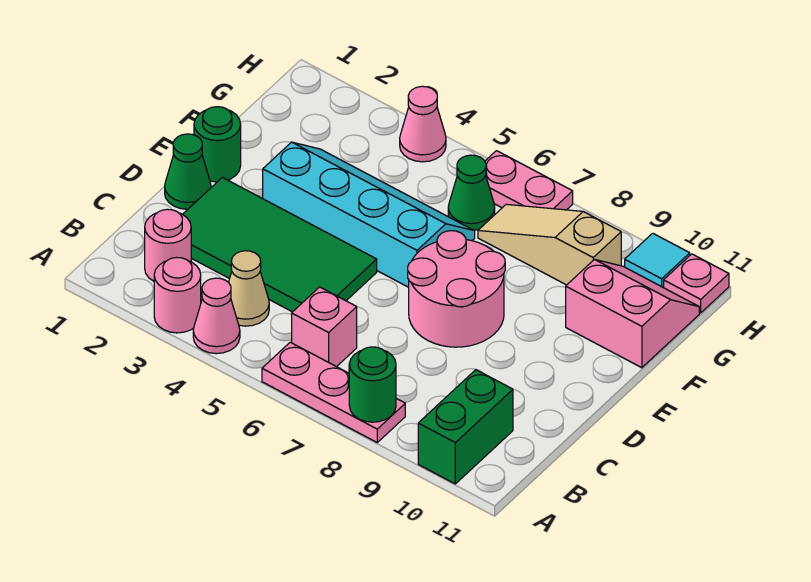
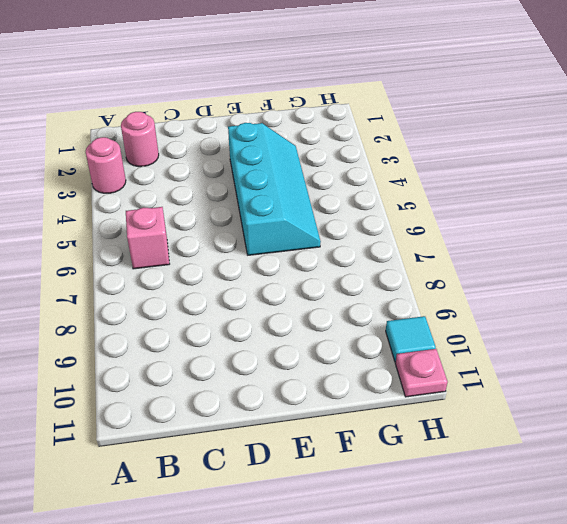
none -> pink cone A4 level 1
none -> pink plate A6:A8 level 1
none -> green brick A10:B10 level 1

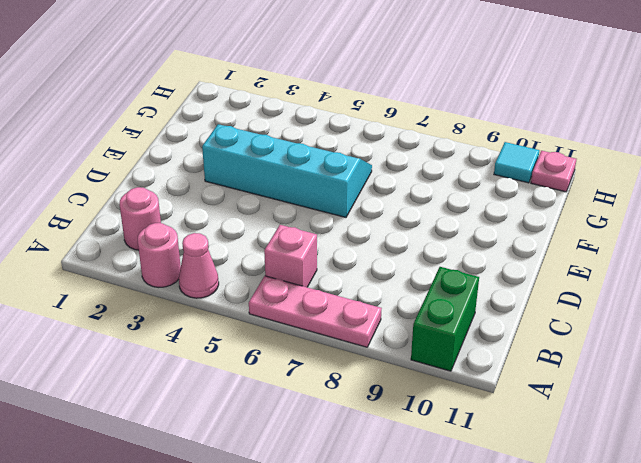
none -> tan cone B4 level 1
none -> green tile C2:D5 level 1
none -> green cone D1 level 1

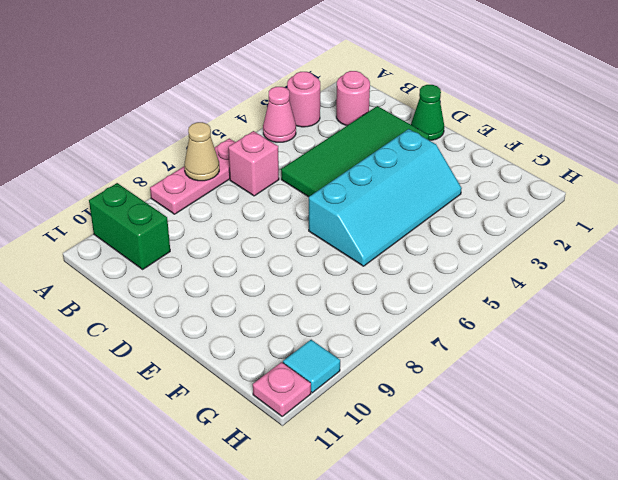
tan cone A7 level 2 -> tan cone B4 level 1
none -> pink round brick D7:E8 level 1
none -> green round brick E1 level 1
none -> pink slope F10:G11 level 1 top F

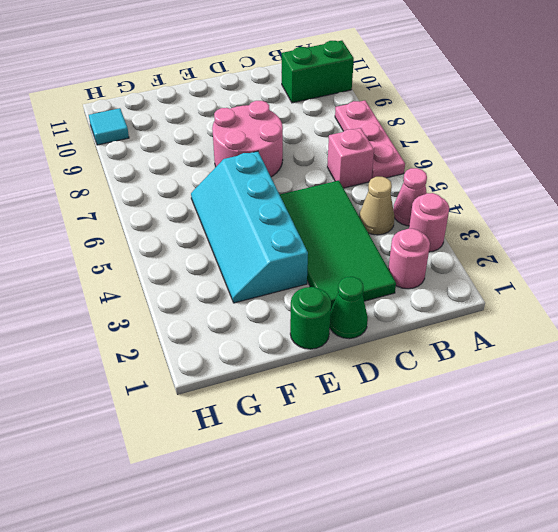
none -> pink slope F10:G11 level 1 top F
none -> green cone G6 level 1
none -> tan slope G7:G9 level 1 top 9

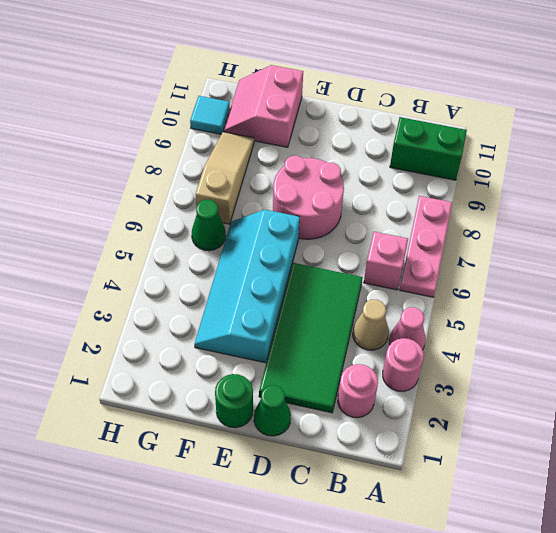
tan slope G7:G9 level 1 top 7 -> tan slope G7:G9 level 1 top 9
none -> pink cone H4 level 1
none -> pink plate H6:H7 level 1
none -> pink plate H11 level 1

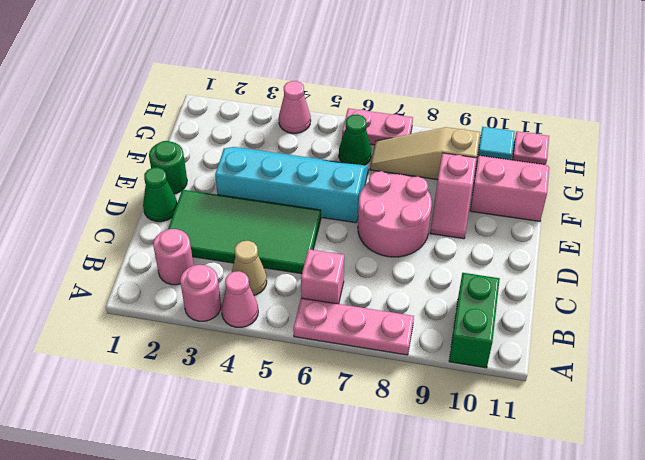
pink slope E9:F9 level 1 top F -> none
none -> green round brick A8 level 2

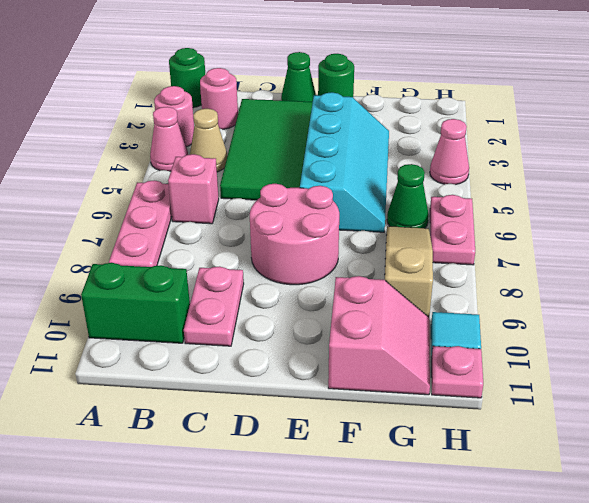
green round brick A1 level 1 -> green round brick A8 level 2
pink plate C9:C10 level 1 -> none

